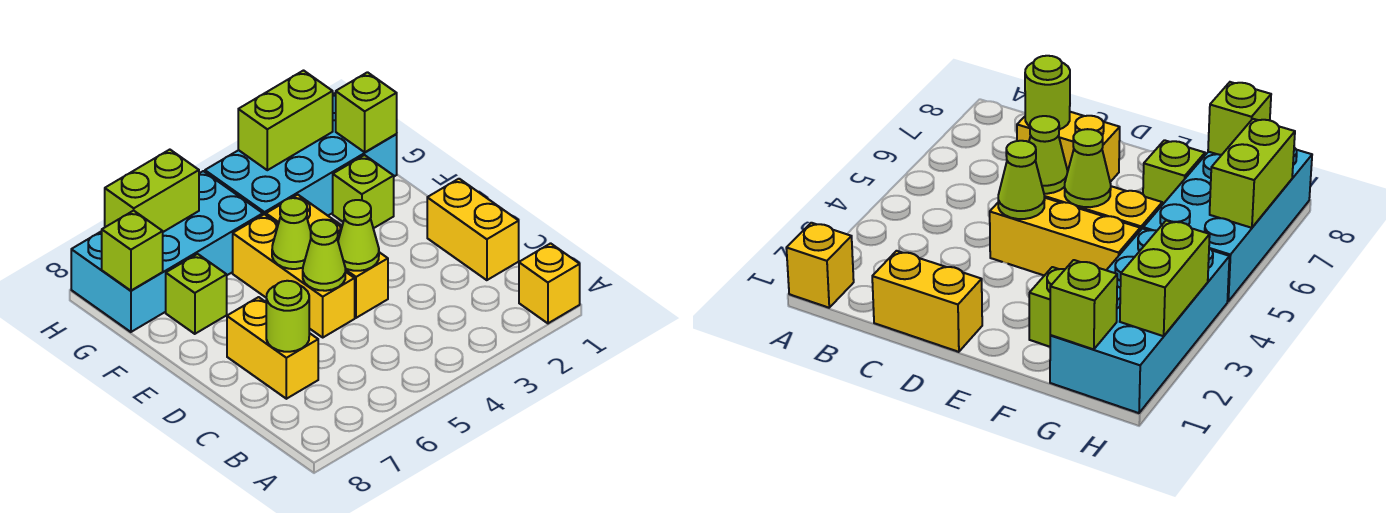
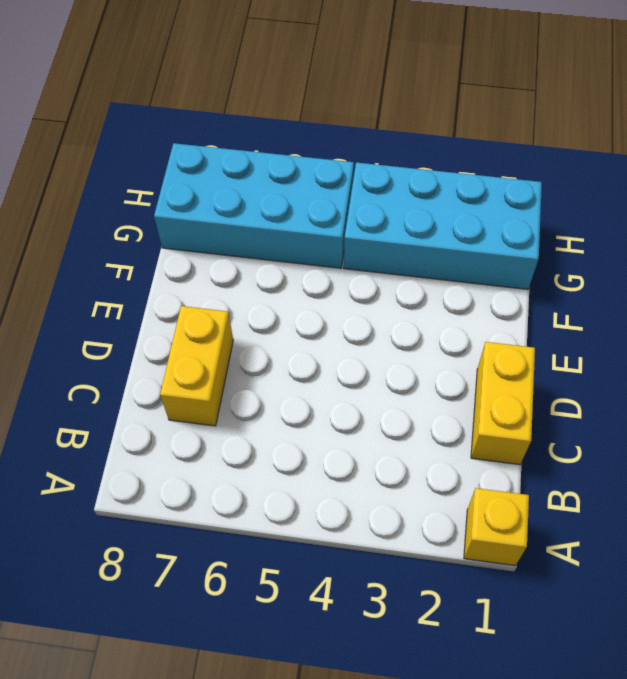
none -> yellow brick D4:F4 level 1
none -> yellow brick D5:F5 level 1
none -> lime brick F2 level 1

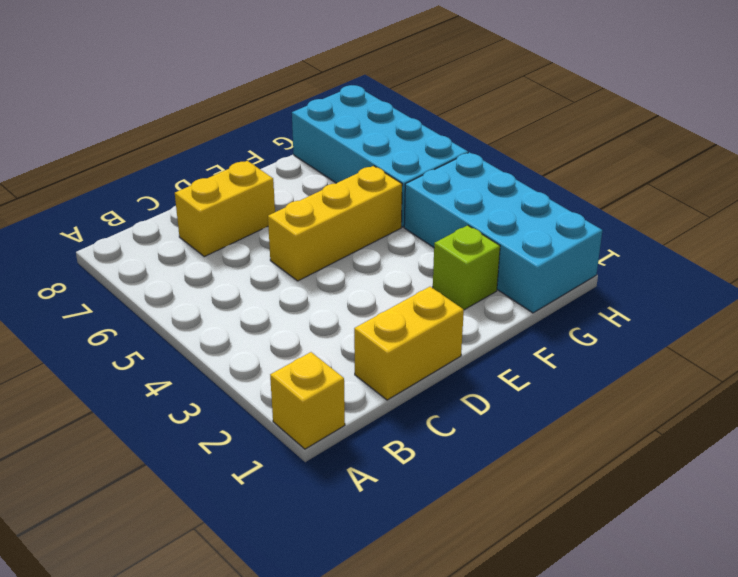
none -> yellow brick D4:F4 level 1
none -> lime brick F7 level 1
none -> lime round brick C7 level 2

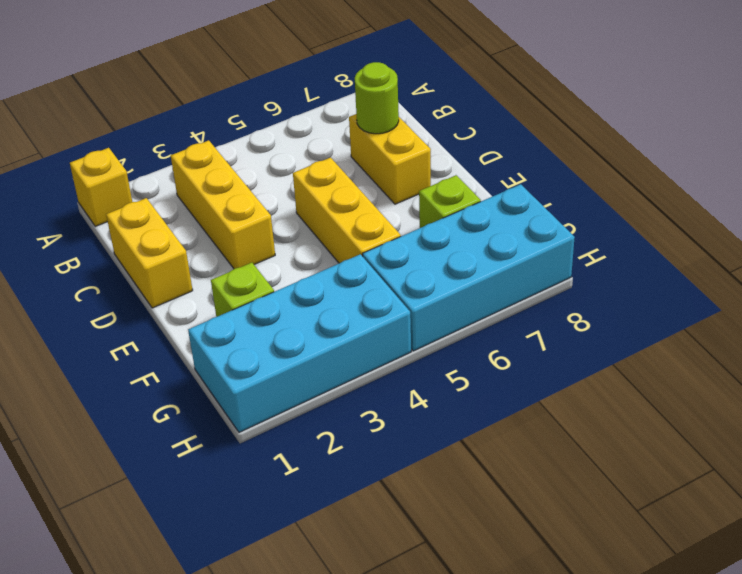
yellow brick B3:D3 level 1 -> yellow brick D4:F4 level 1
none -> lime cone D4 level 2
none -> lime cone D5 level 2
none -> lime cone E5 level 2

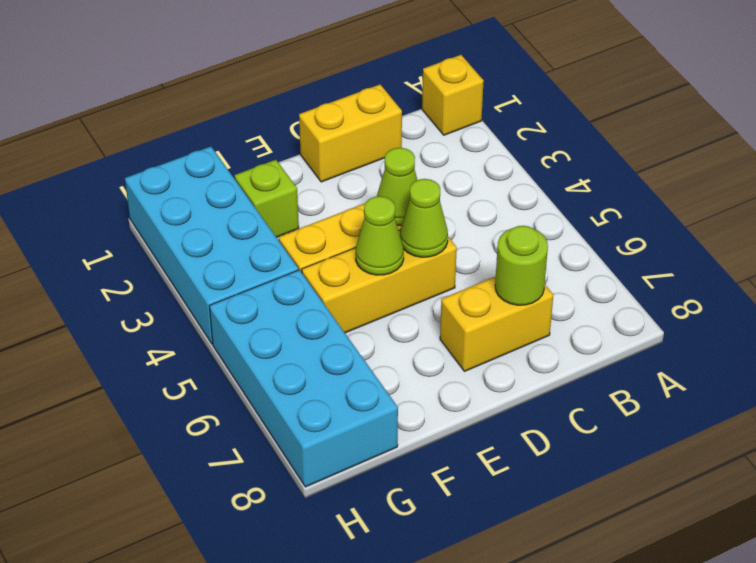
none -> lime brick F7 level 1
none -> lime brick G1 level 2
none -> lime brick G8 level 2

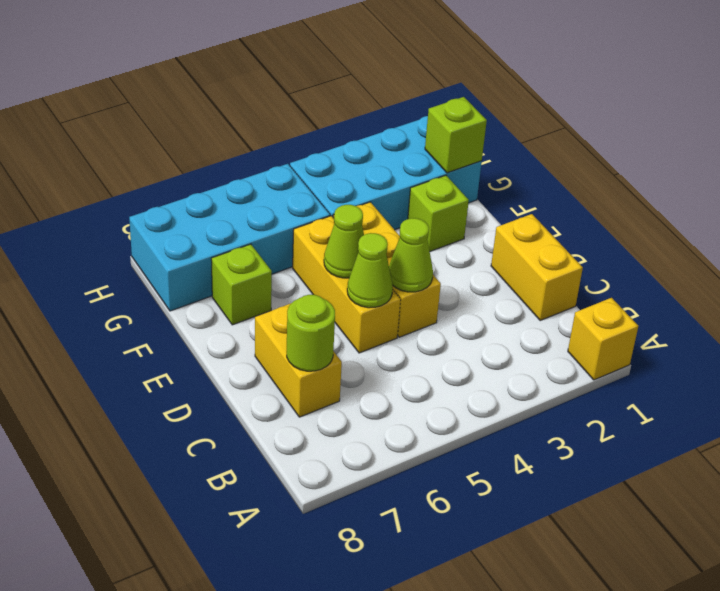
none -> lime brick G8 level 2
none -> lime brick H2:H3 level 2
none -> lime brick H6:H7 level 2

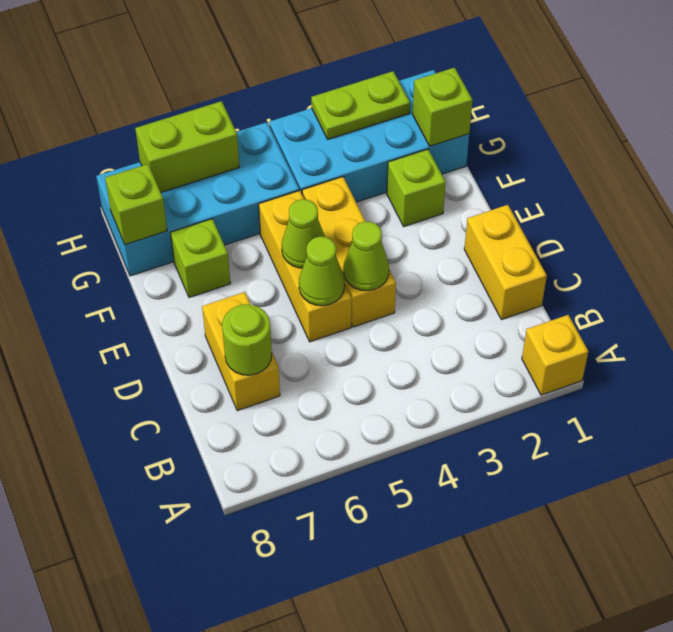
lime plate H2:H3 level 2 -> lime brick H2:H3 level 2

